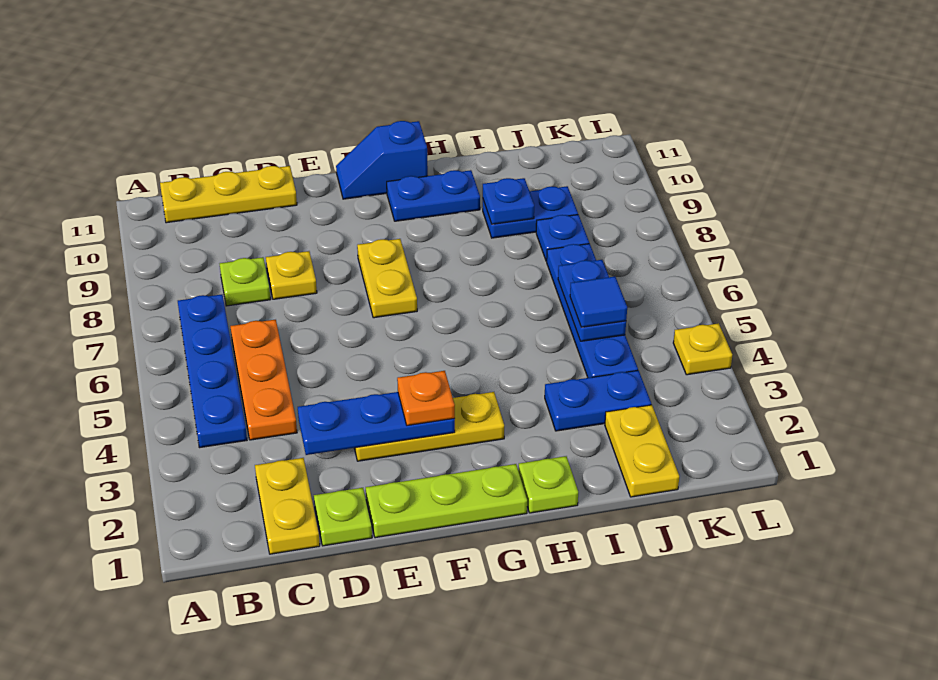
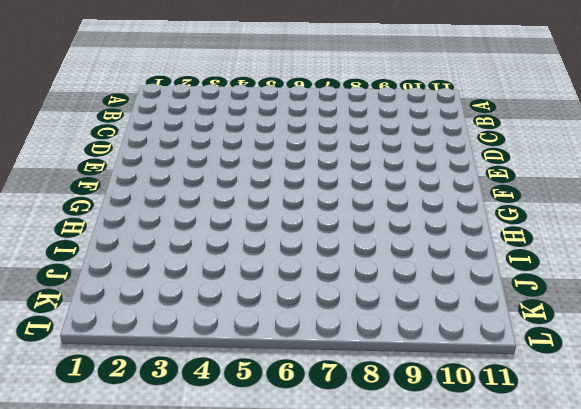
none -> blue plate B4:B7 level 1
none -> yellow plate B11:D11 level 1
none -> yellow plate C1:C2 level 1

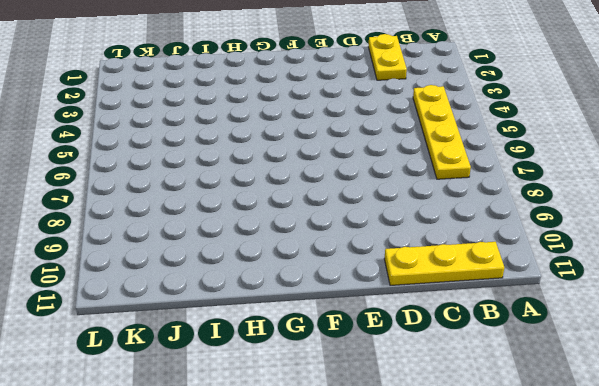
yellow plate B4:B7 level 1 -> blue plate B4:B7 level 1
none -> orange plate C4:C6 level 1
none -> lime plate C8 level 1
none -> lime plate D1 level 1

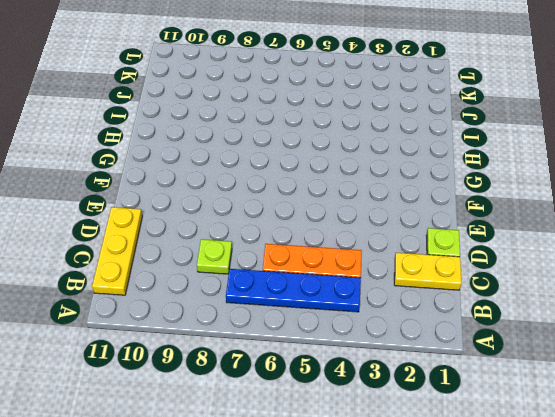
none -> yellow plate D8 level 1
none -> lime plate E1:G1 level 1
none -> yellow plate E3:G3 level 1

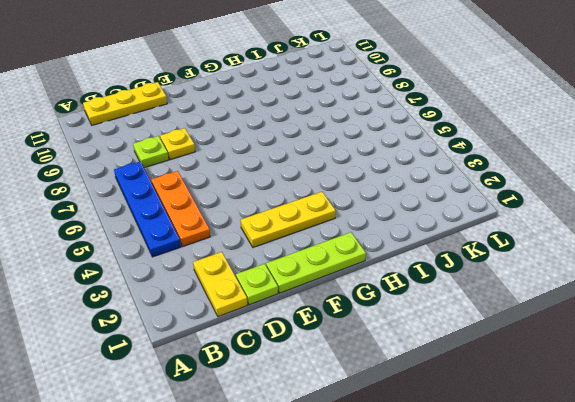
none -> yellow plate F7:F8 level 1
none -> blue slope F11:G11 level 1 top G
none -> blue plate G10:H10 level 1

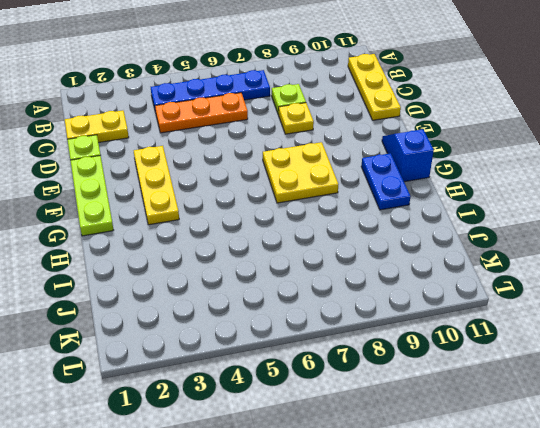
yellow plate F7:G8 level 1 -> yellow plate F7:F8 level 1
none -> lime plate H1 level 1
none -> blue plate I3:J3 level 1
none -> blue plate I9:J9 level 1

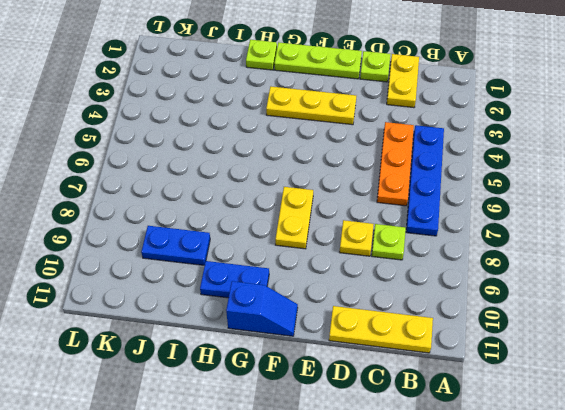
none -> blue plate I3:J3 level 1
none -> yellow plate J1:J2 level 1
none -> blue plate J4:J7 level 1

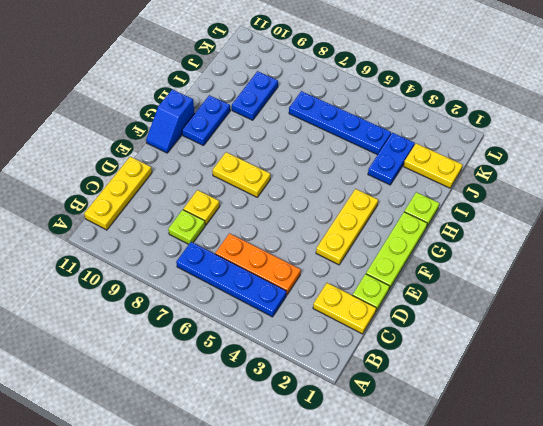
none -> blue plate J8 level 1
none -> yellow plate L4 level 1
none -> blue plate D3:F3 level 2

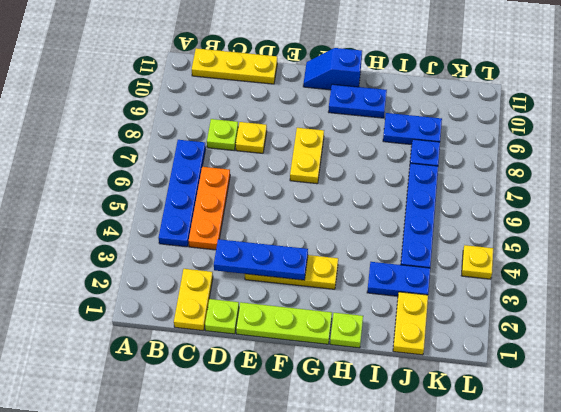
none -> blue plate I9 level 2
none -> blue plate J5:J6 level 2
none -> orange plate F3 level 3

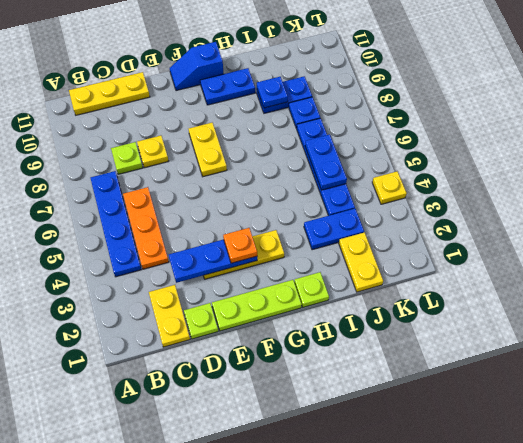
none -> blue tile J5 level 3

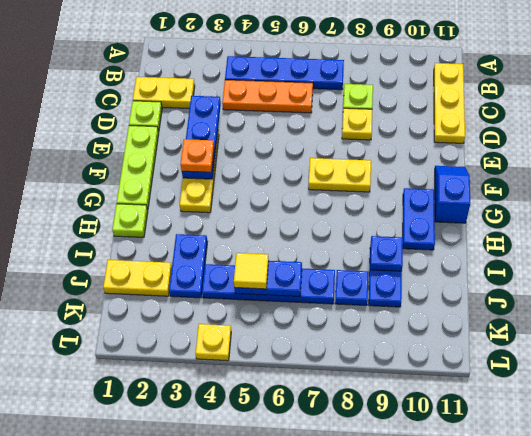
yellow tile J5 level 3 -> blue tile J5 level 3

